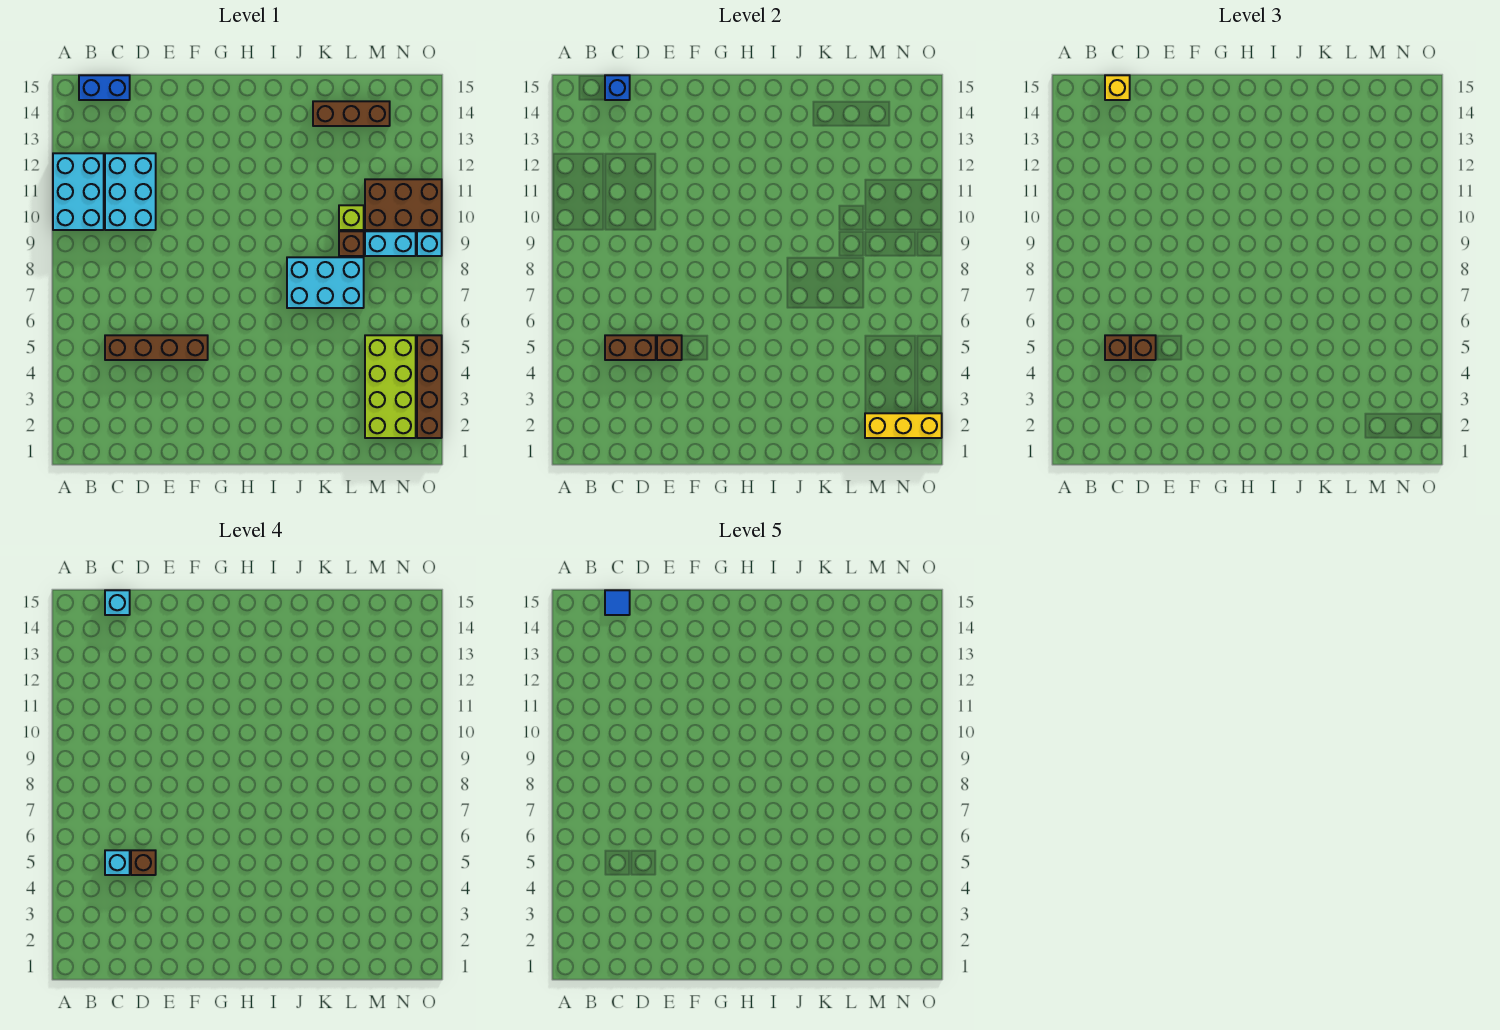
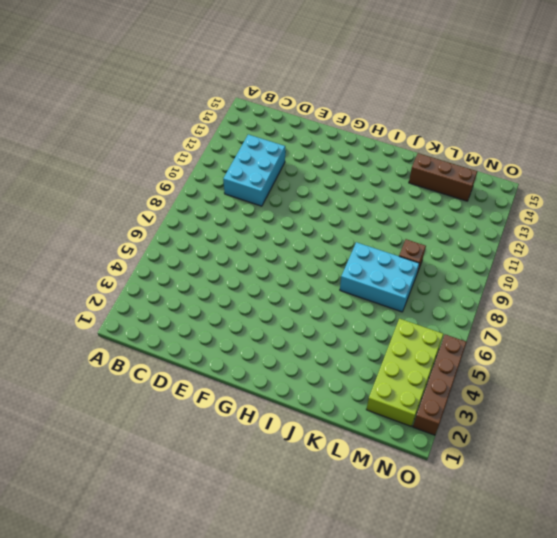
none -> cyan brick A10:B12 level 1
none -> blue brick B15:C15 level 1
none -> brown brick C5:F5 level 1

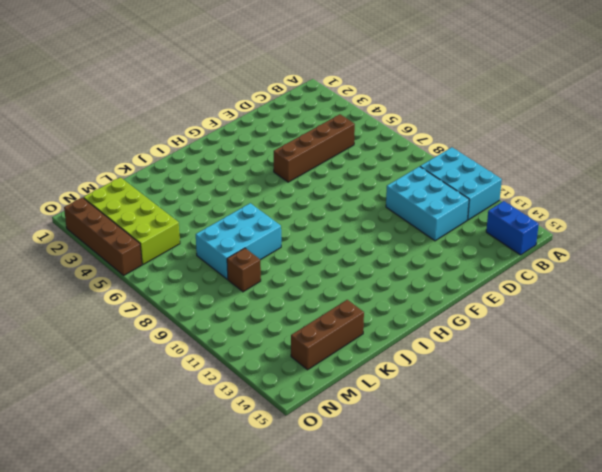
blue brick B14:B15 level 1 -> blue brick B15:C15 level 1
none -> lime brick L10 level 1
none -> cyan brick M9:N9 level 1
none -> brown brick M10:O11 level 1

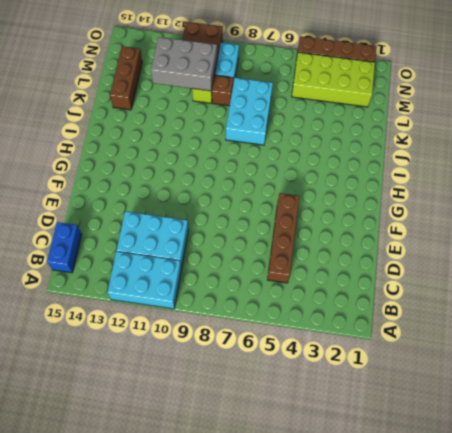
grey brick L10:M12 level 2 -> none
none -> cyan brick O9 level 1
none -> brown brick C5:D5 level 2
none -> blue brick C15 level 2

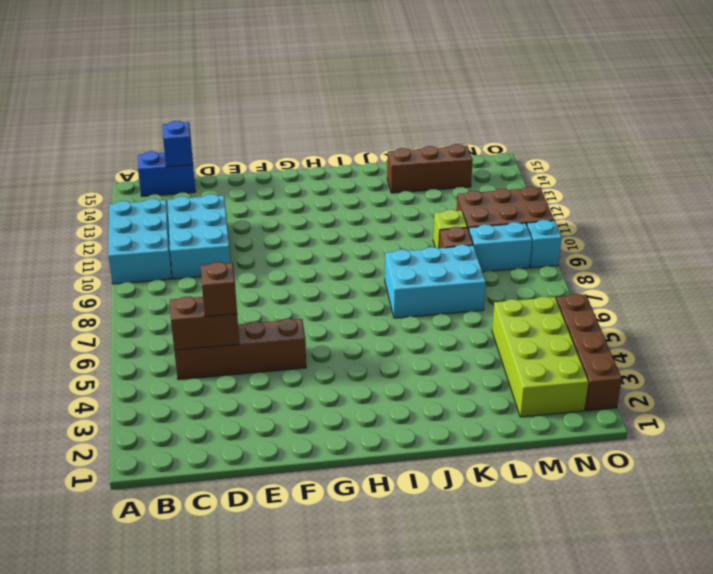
none -> brown brick E5 level 2
none -> yellow brick M2:O2 level 2
none -> brown brick C5 level 3

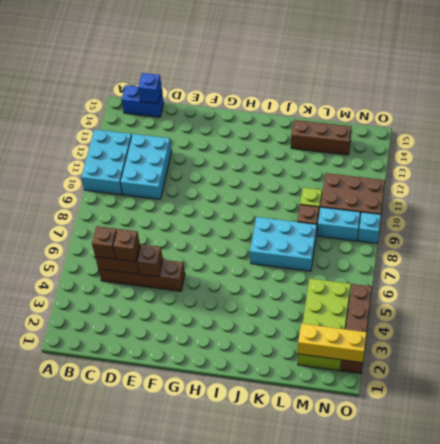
none -> yellow brick C15 level 3
none -> cyan brick C5 level 4
none -> cyan brick C15 level 4

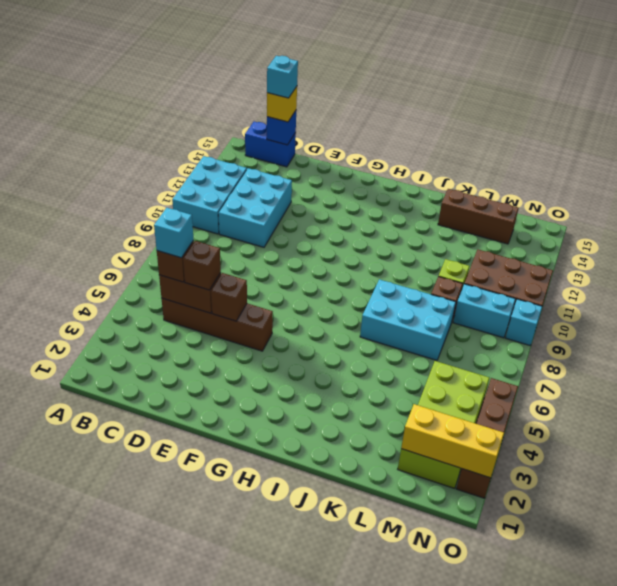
none -> brown brick D5 level 4
none -> blue tile C15 level 5

